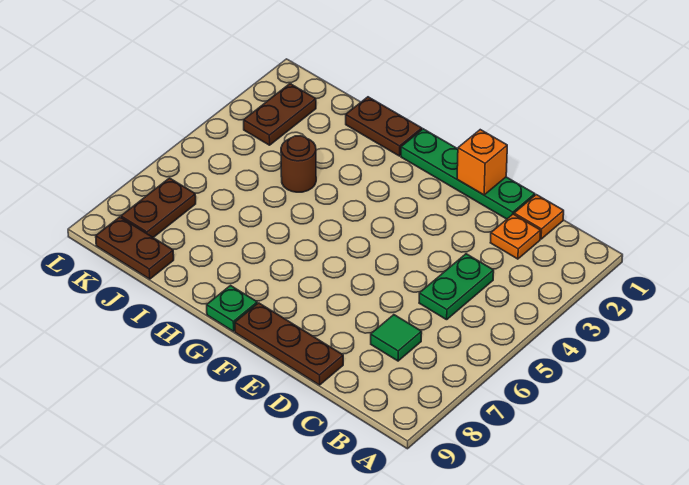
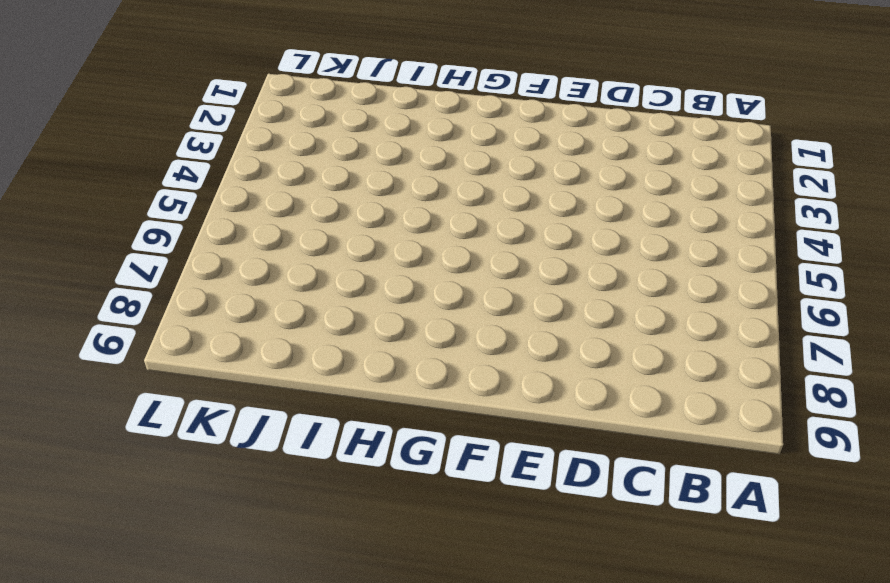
none -> orange plate C1 level 1
none -> orange plate C2 level 1
none -> green plate C4:C5 level 1

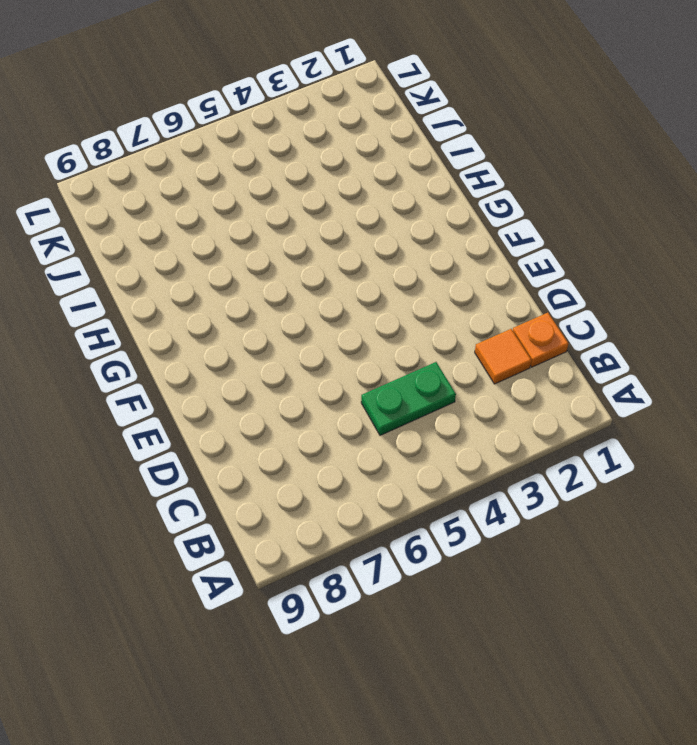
orange tile C2 level 1 -> orange plate C2 level 1
none -> green tile C7 level 1
none -> green plate D1:G1 level 1
none -> brown plate D9:F9 level 1

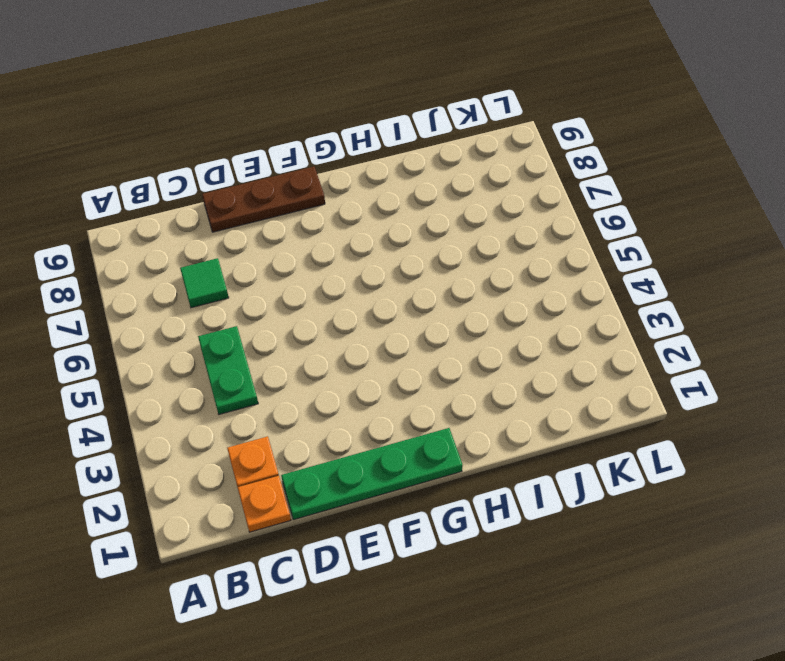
none -> green plate G9 level 1
none -> brown plate H1:I1 level 1
none -> brown round brick I4 level 1

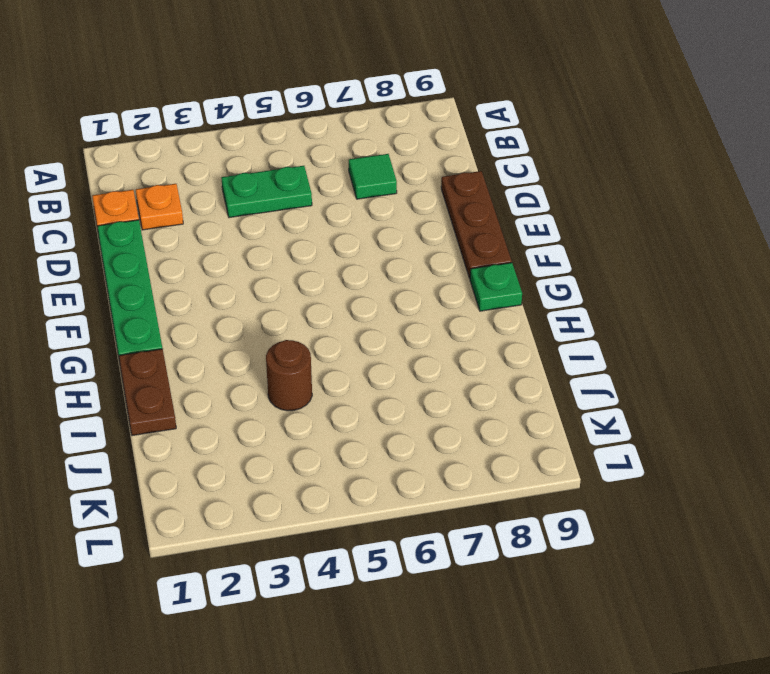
none -> brown plate J9:K9 level 1
none -> brown plate K2:K3 level 1
none -> brown plate K7:K8 level 1

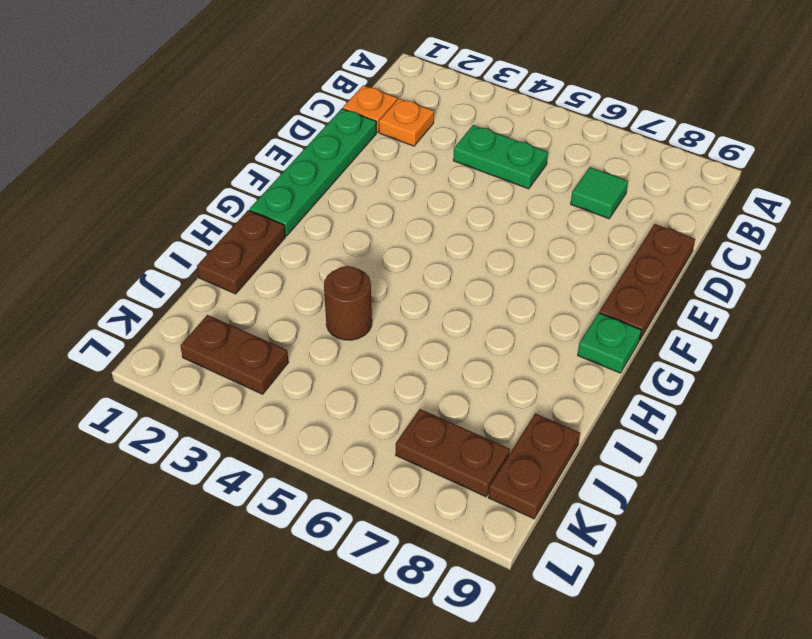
none -> orange brick E1 level 2

